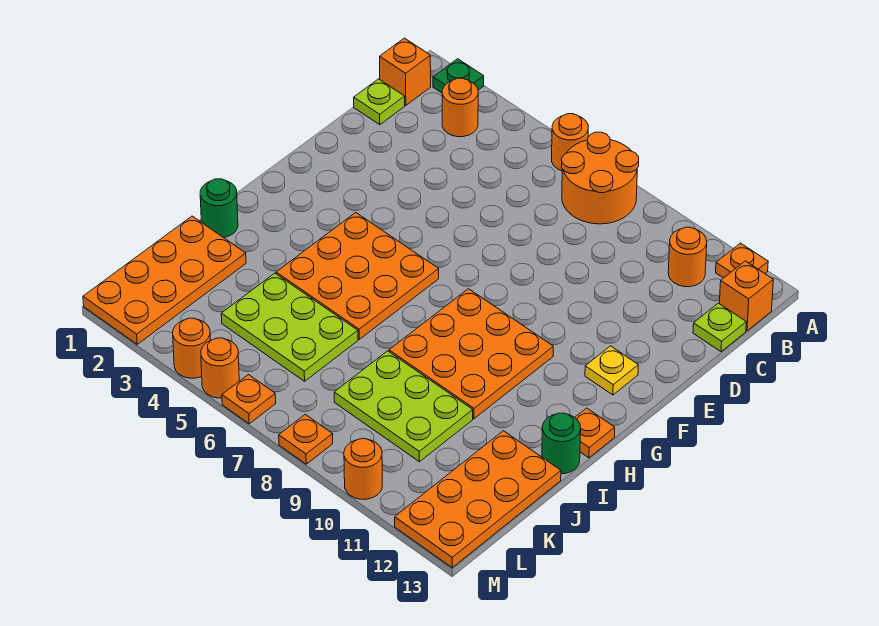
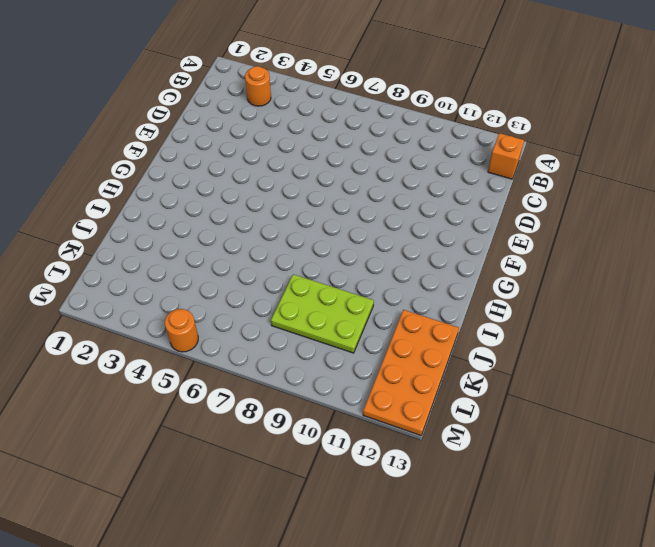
none -> green plate A2 level 1
none -> orange round brick A6 level 1
none -> orange round brick A7:B8 level 1

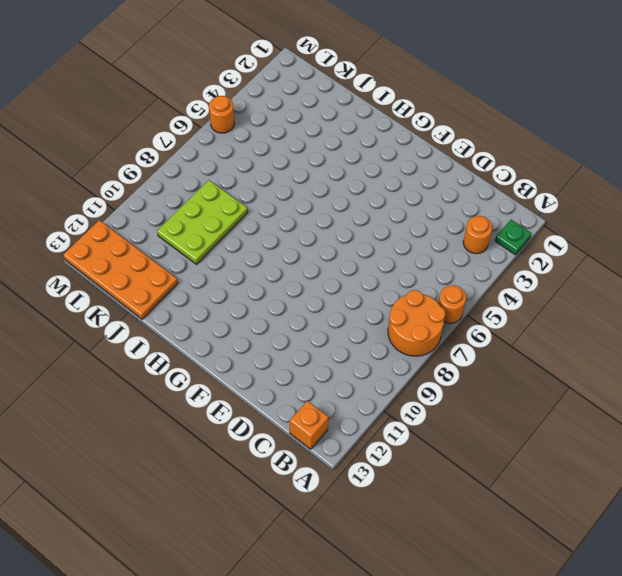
none -> orange plate A12 level 1
none -> orange brick B1 level 1
none -> orange round brick B11 level 1

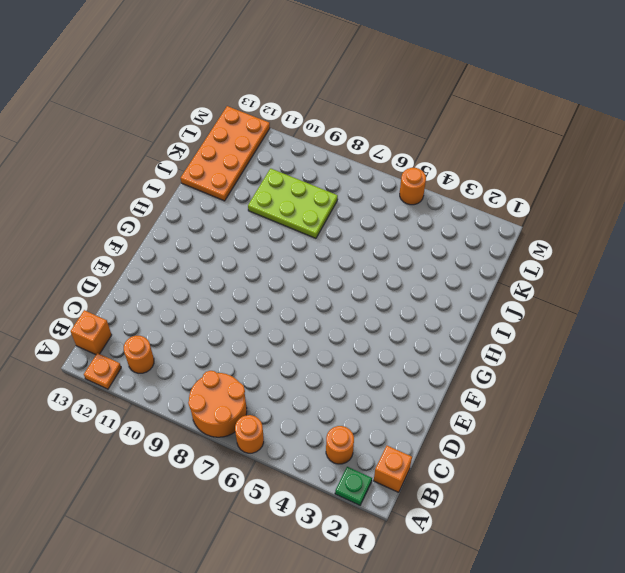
none -> lime plate C1 level 1
none -> lime plate C13 level 1
none -> yellow plate F12 level 1

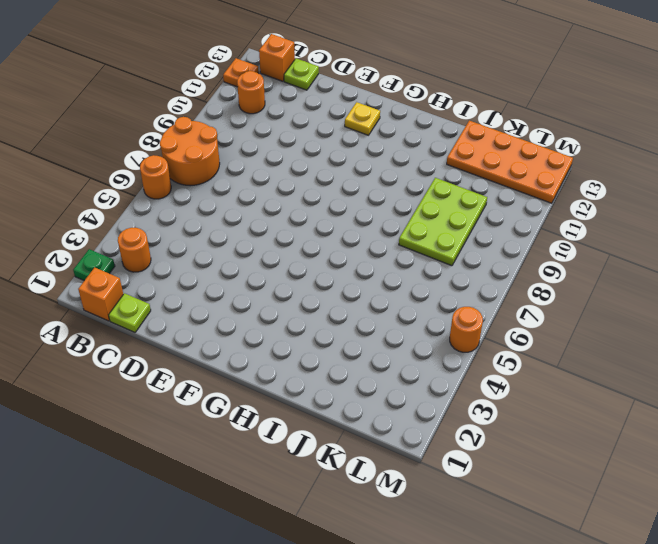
none -> orange plate G4:I6 level 1
none -> orange plate G8:I10 level 1
none -> orange plate H13 level 1

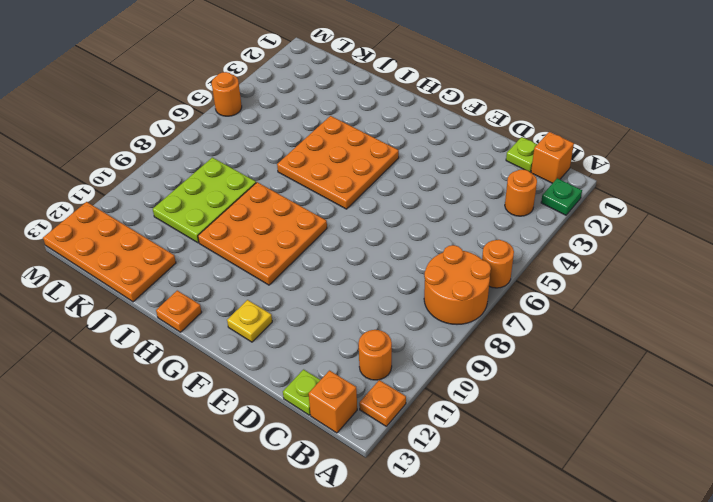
none -> green round brick I1 level 1
none -> green round brick I13 level 1
none -> orange plate J1:M2 level 1

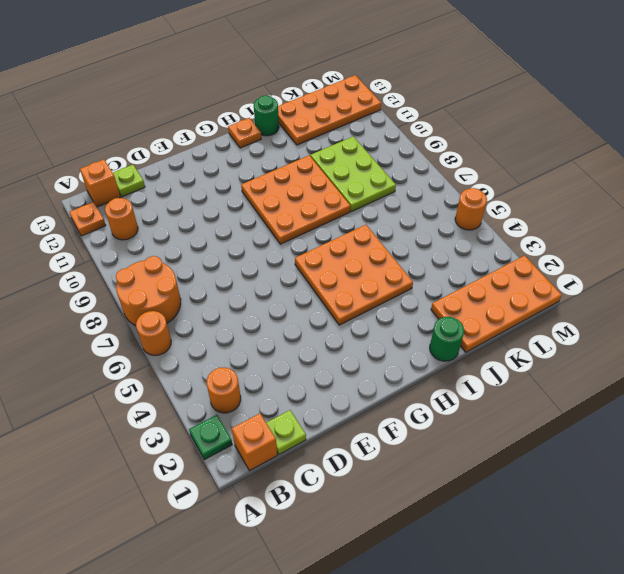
none -> yellow plate F12 level 1
none -> lime plate J4:K6 level 1
none -> orange round brick M4 level 1

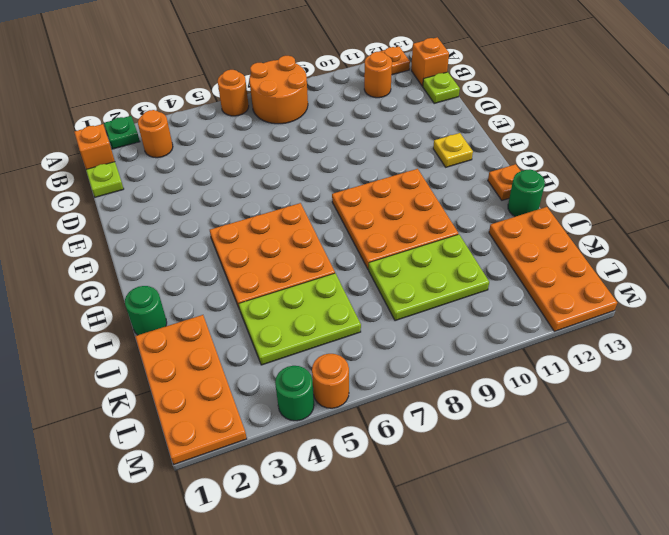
green round brick M4 level 1 -> orange round brick M4 level 1
none -> orange plate M6 level 1
none -> orange plate M8 level 1
none -> orange round brick M10 level 1

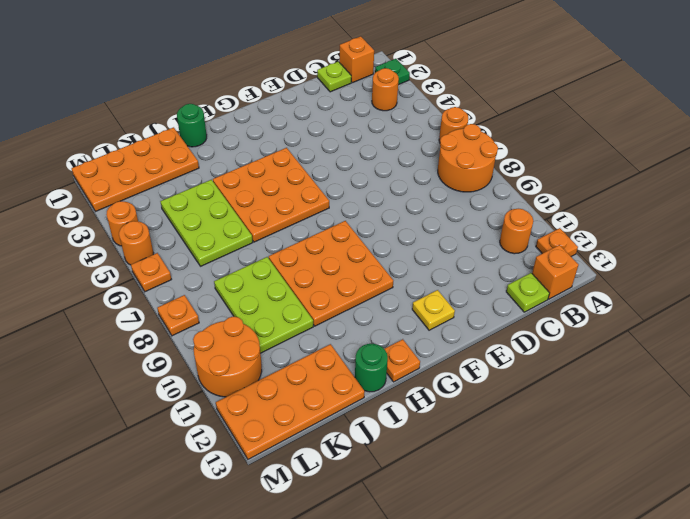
orange round brick L10:M11 level 1 -> orange round brick M10 level 1

